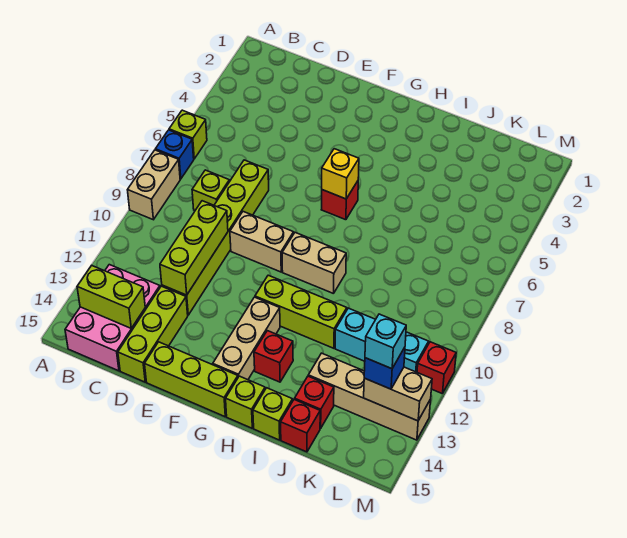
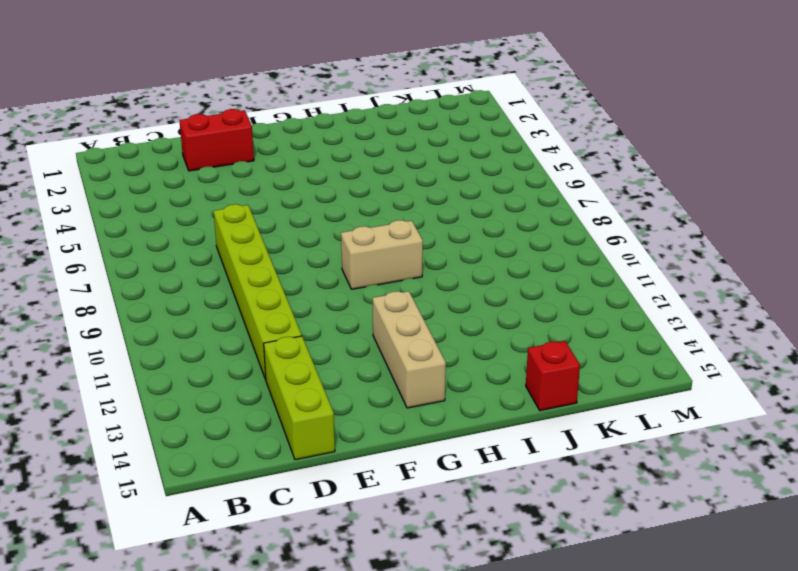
red brick D2:E2 level 1 -> none
none -> lime brick A6 level 1
none -> blue brick A7 level 1
none -> tan brick A8:A9 level 1

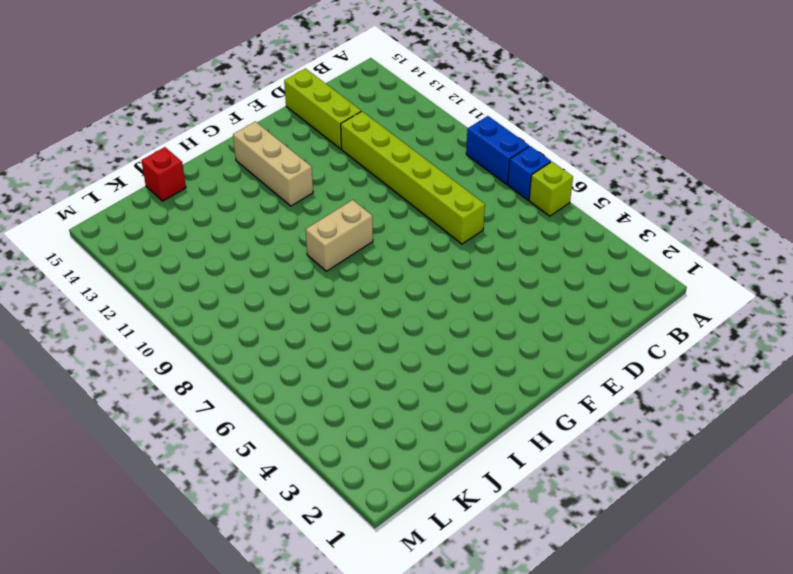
blue brick A8:A9 level 1 -> tan brick A8:A9 level 1
none -> pink brick B13:C15 level 1
none -> lime brick C8 level 1
none -> tan brick E9:F9 level 1

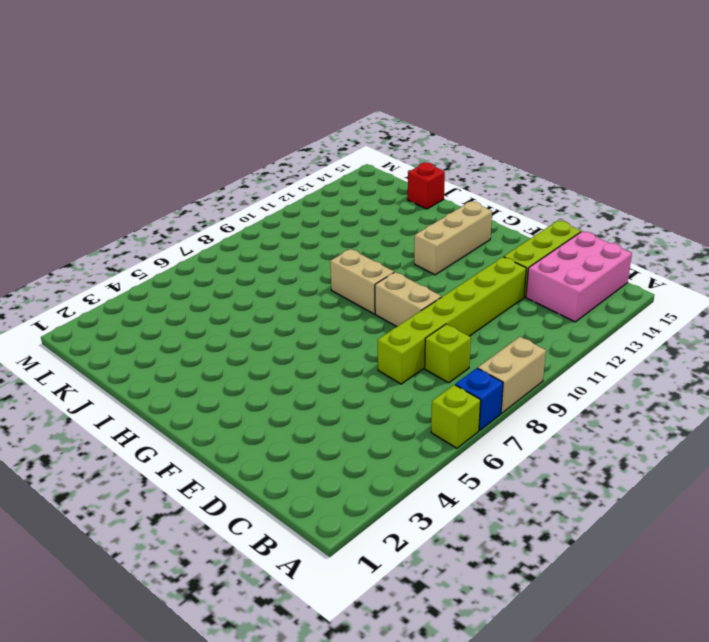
none -> lime brick E15:G15 level 1
none -> red brick G6 level 1
none -> lime brick G11:I11 level 1

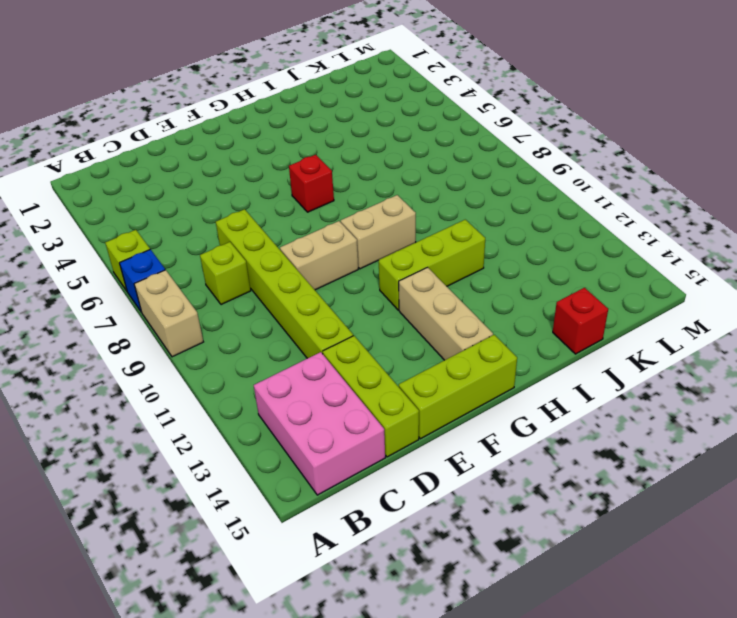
none -> red brick H13 level 1
none -> lime brick H15 level 1
none -> lime brick I15 level 1

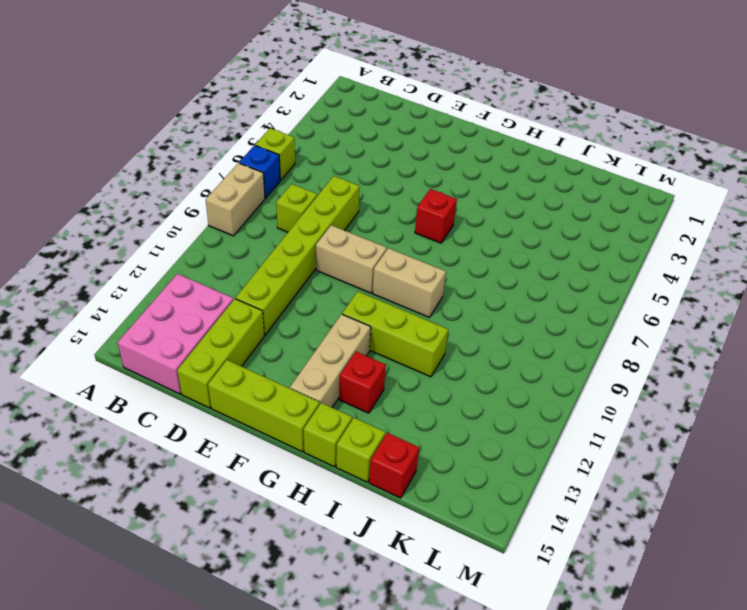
none -> cyan brick J11:L11 level 1
none -> tan brick J13:M13 level 1
none -> red brick J14 level 1

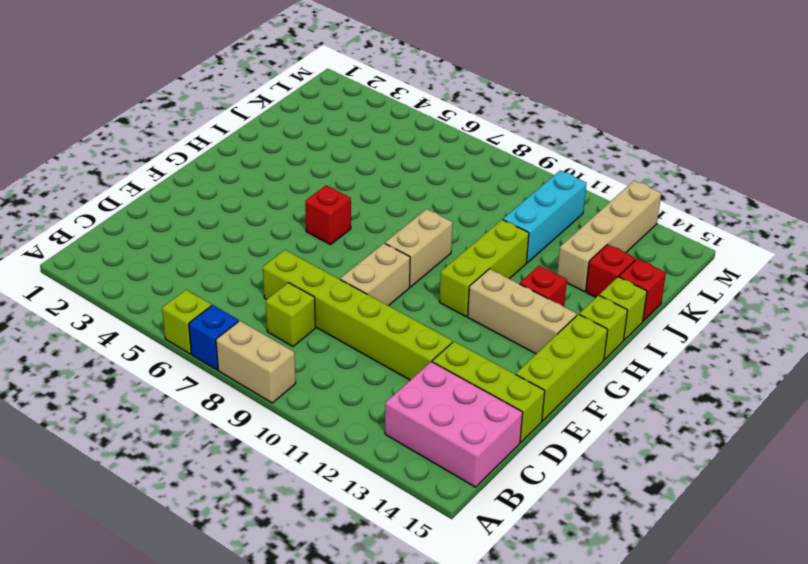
none -> red brick M11 level 1
none -> lime brick B14:C14 level 2
none -> lime brick D10:D12 level 2

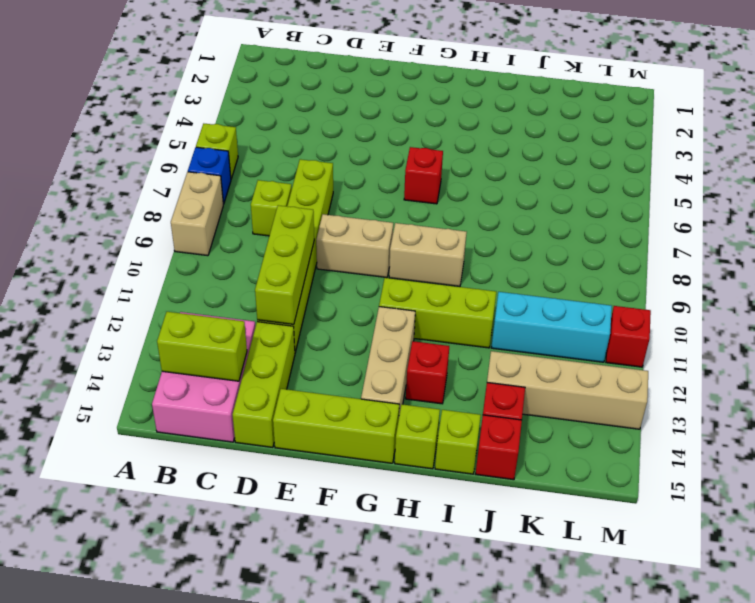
none -> yellow brick G6 level 2
none -> tan brick L13:M13 level 2
none -> blue brick L13 level 3

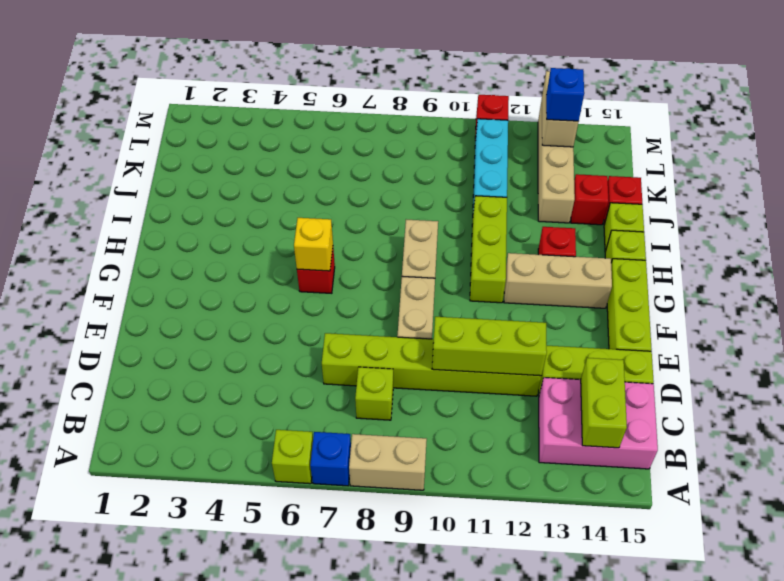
none -> cyan brick L13 level 4

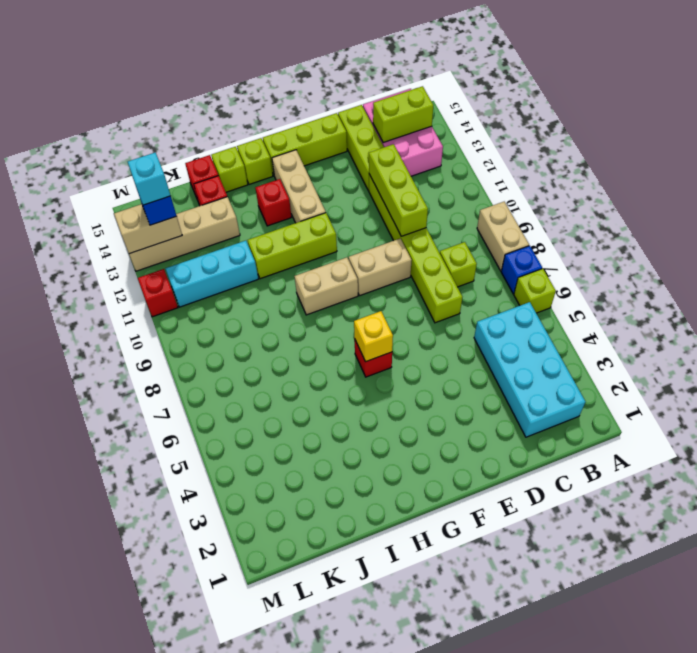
cyan brick B2:C5 level 1 -> none

